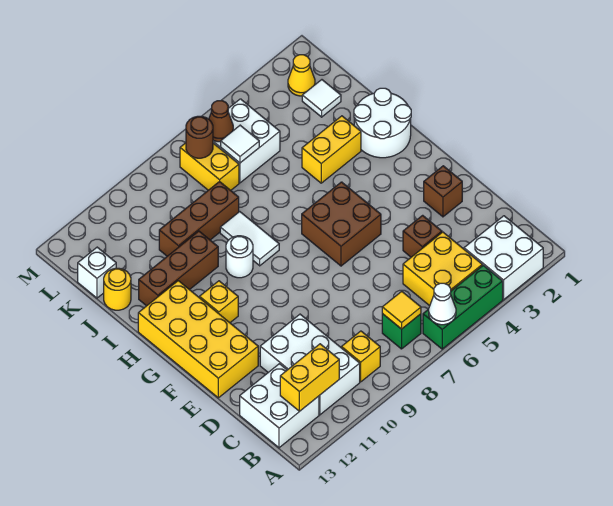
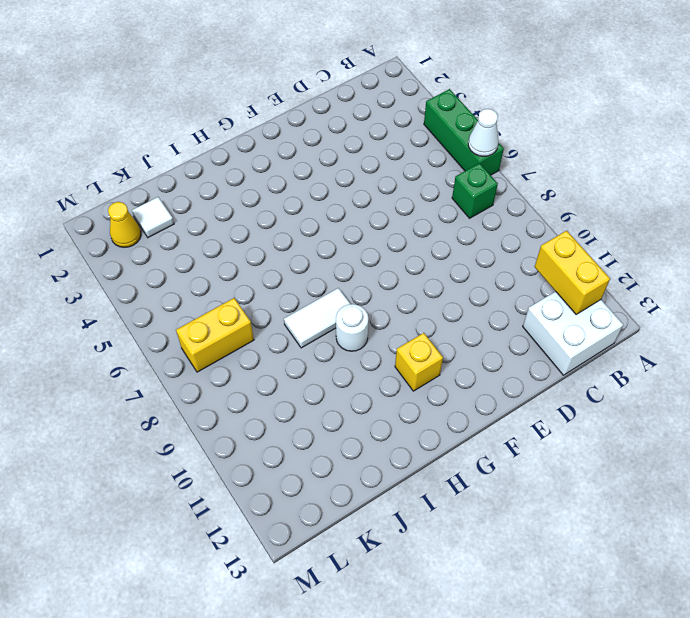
none -> white brick A2:B3 level 1
none -> yellow brick B4:C5 level 1
none -> yellow brick B9 level 1
none -> white brick B10:D11 level 1

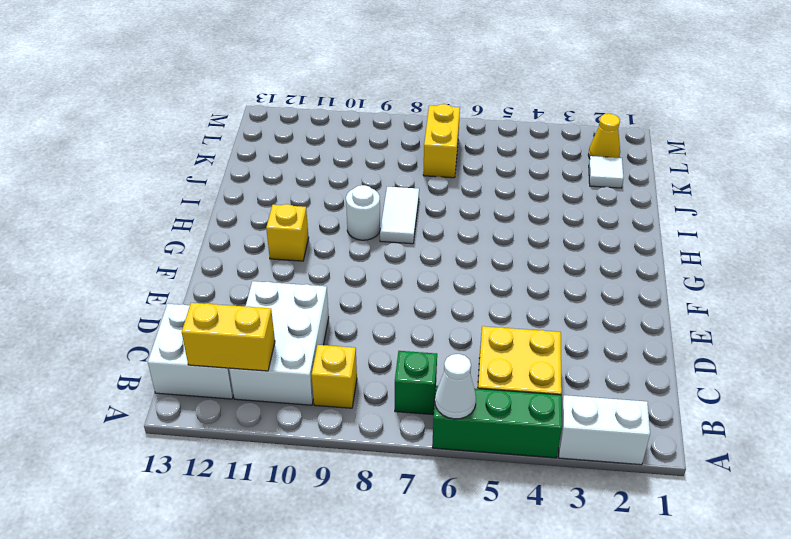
white brick A2:A3 level 1 -> white brick A2:B3 level 1
none -> brown brick D4 level 1
none -> brown brick E2 level 1
none -> yellow brick E12:H13 level 1
none -> brown brick F5:G6 level 1

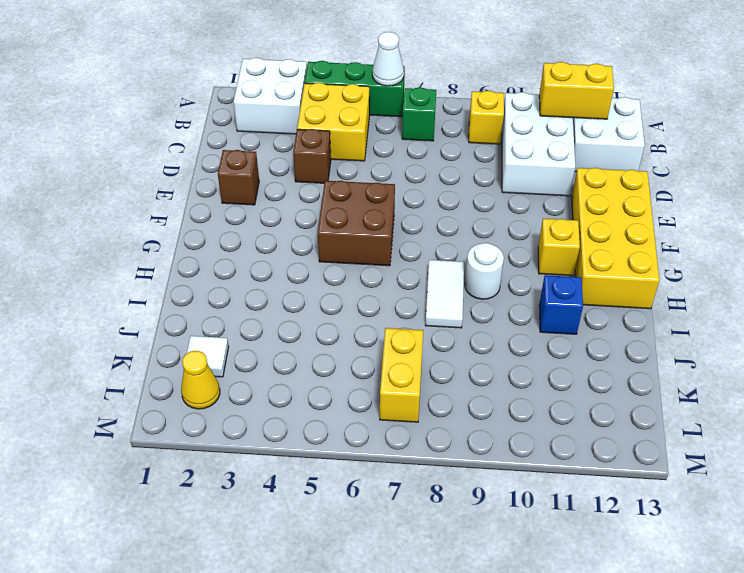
blue brick I11 level 1 -> brown brick I10:I12 level 1
none -> white round brick H1:I2 level 1
none -> yellow brick I3:I4 level 1
none -> brown brick J8:J10 level 1
none -> yellow round brick J13 level 1

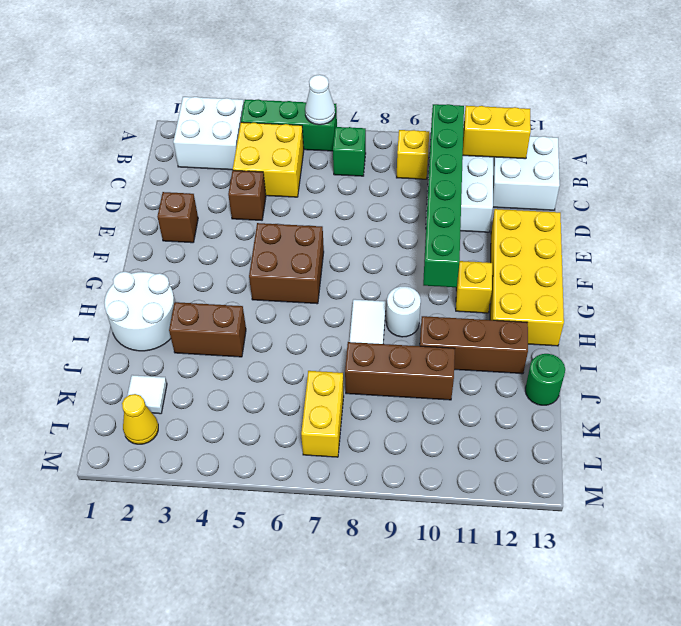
green brick B10:G10 level 2 -> none
brown brick I3:I4 level 1 -> yellow brick I3:I4 level 1
green round brick J13 level 1 -> yellow round brick J13 level 1
none -> white brick K5:L6 level 1
none -> white brick K13 level 1
none -> yellow tile B7 level 2
none -> white tile K6 level 2

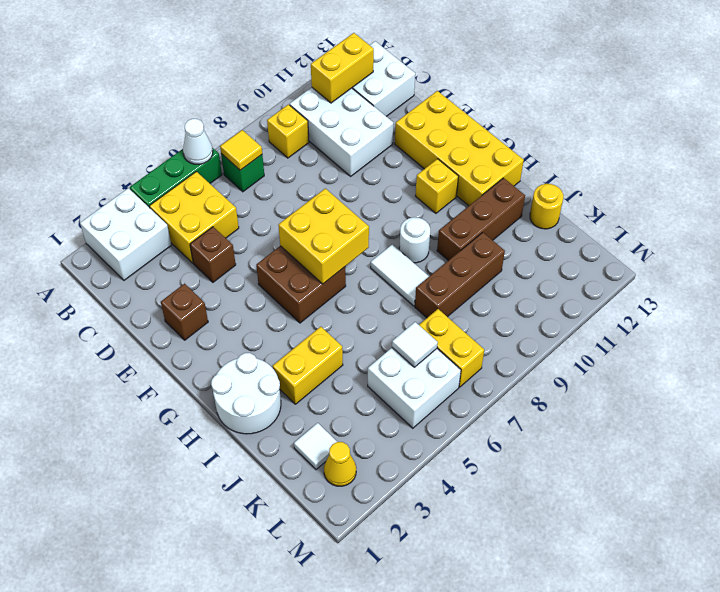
yellow brick F6:G7 level 2 -> none
none -> white brick K13 level 1
none -> brown cone L6 level 2
none -> brown round brick L7 level 2

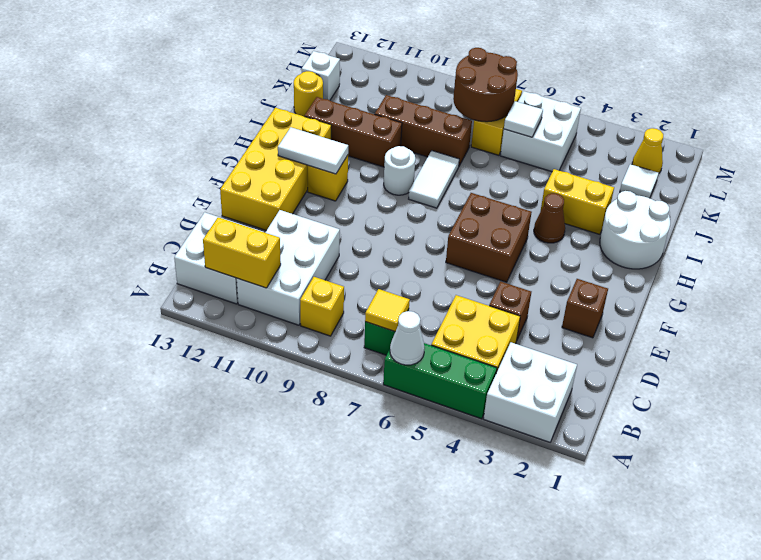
white tile G11:G12 level 2 -> none
brown cone H4 level 1 -> brown cone L6 level 2
brown round brick K7:L8 level 2 -> brown round brick L7 level 2

